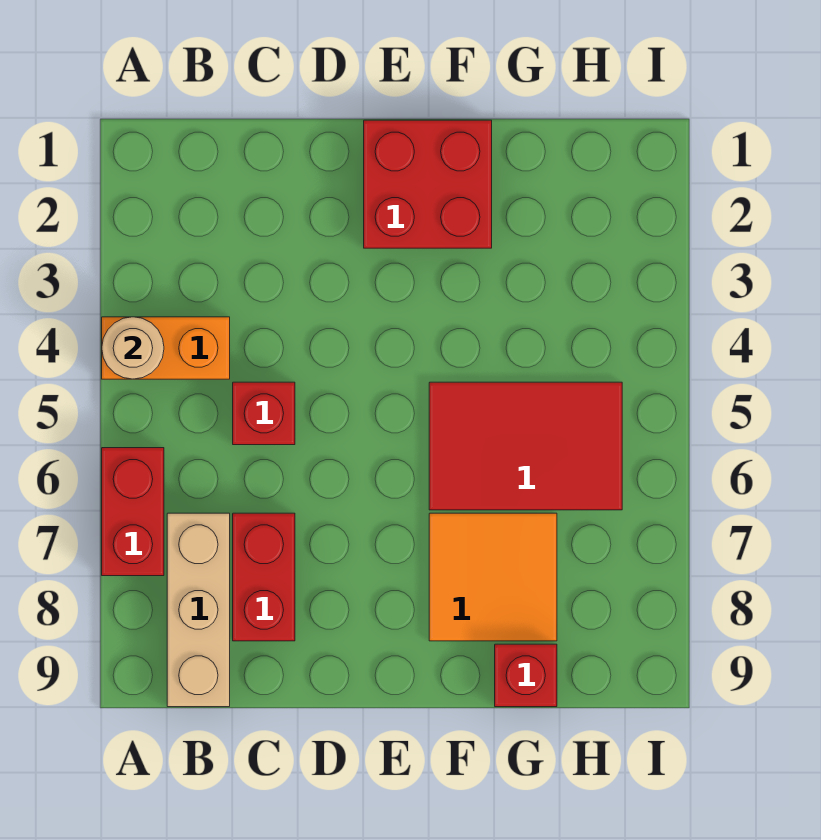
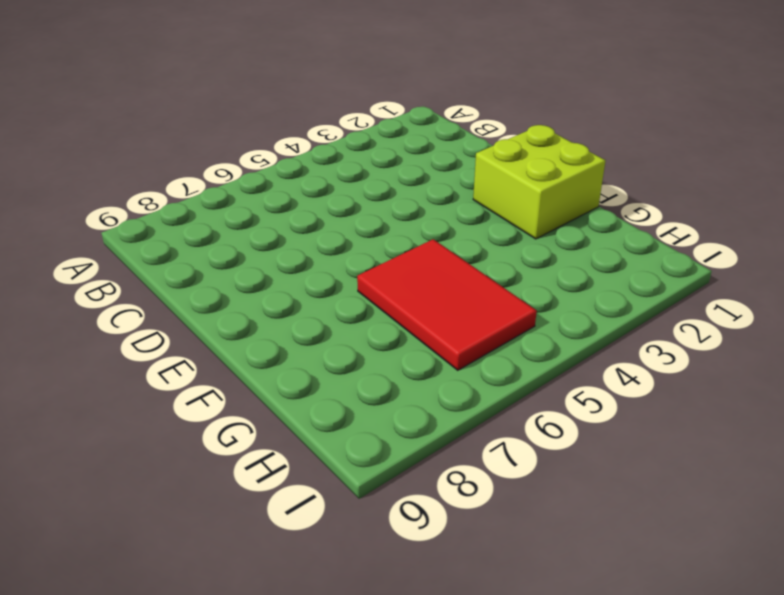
lime brick E1:F2 level 1 -> red brick E1:F2 level 1
none -> orange brick A4:B4 level 1
none -> red brick A6:A7 level 1

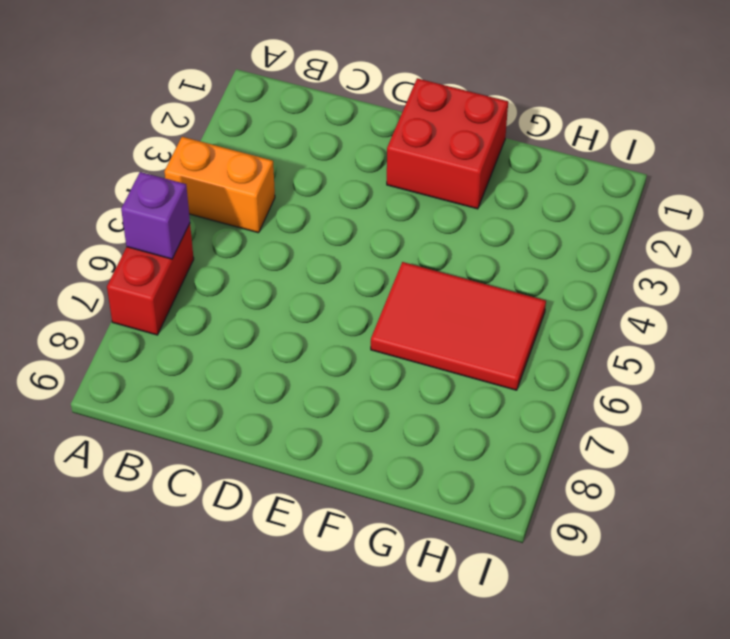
purple brick A6 level 2 -> none
none -> tan brick B7:B9 level 1
none -> red brick C5 level 1

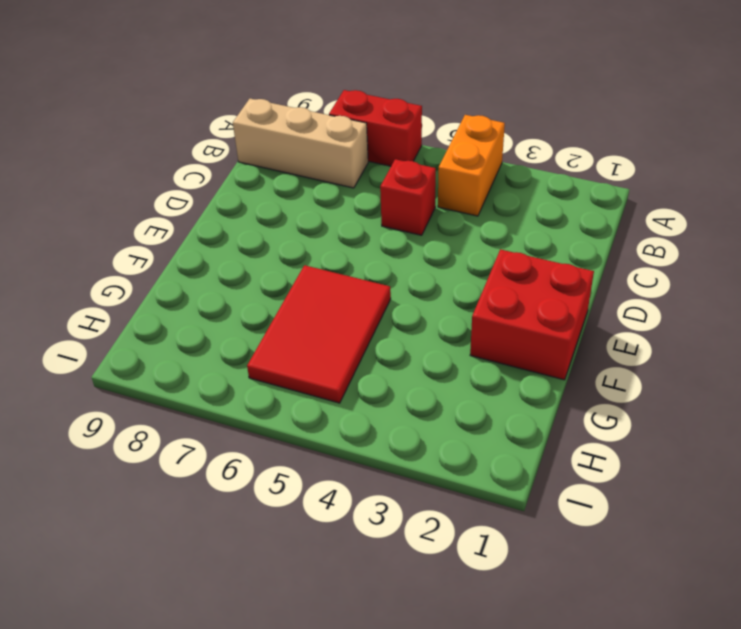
none -> red brick C7:C8 level 1
none -> orange tile F7:G8 level 1

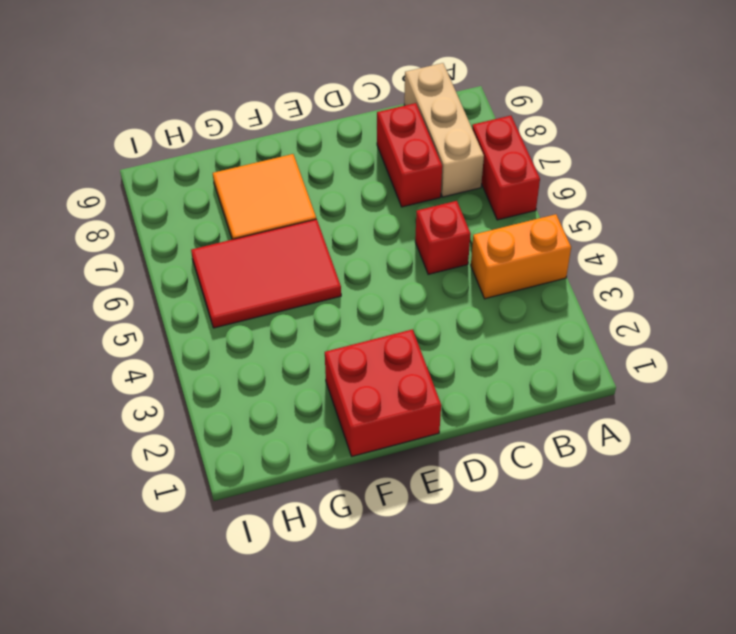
none -> red brick G9 level 1
none -> tan round brick A4 level 2

